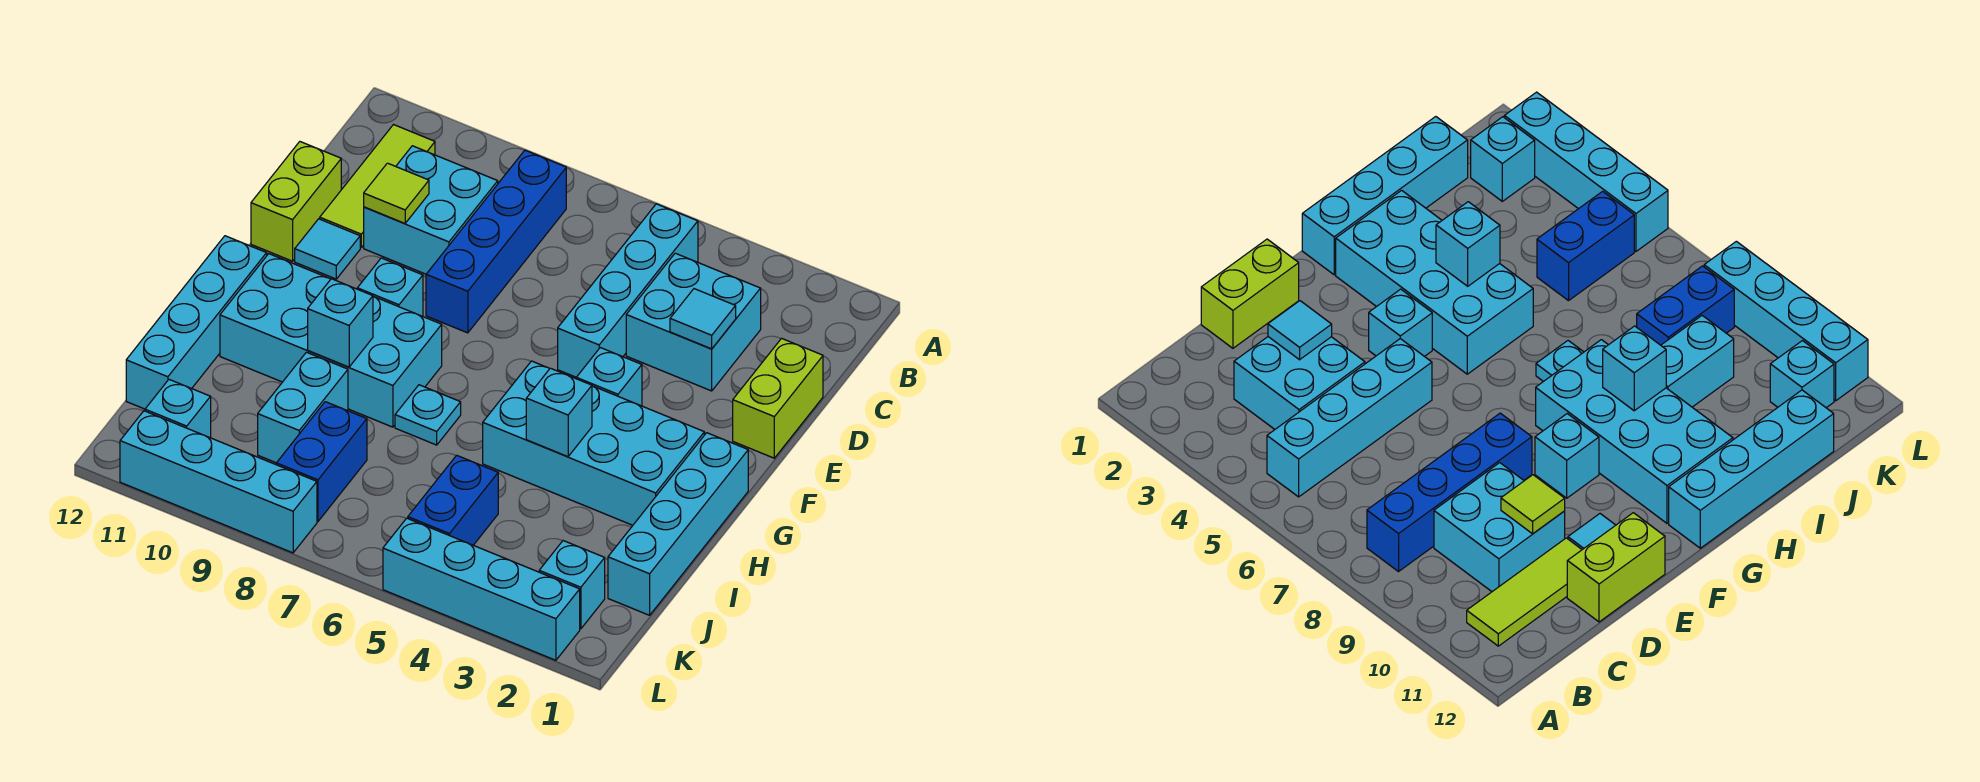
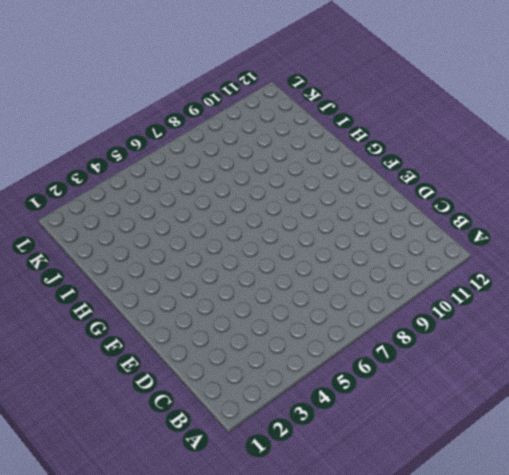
none -> cyan brick B5:E5 level 1
none -> blue brick B8:E8 level 1
none -> lime tile B11:D11 level 1

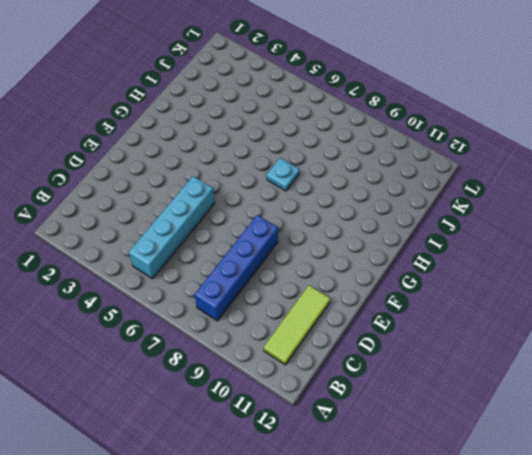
none -> cyan brick C3:D4 level 1
none -> cyan brick C9:D10 level 1
none -> lime brick D1:E1 level 1

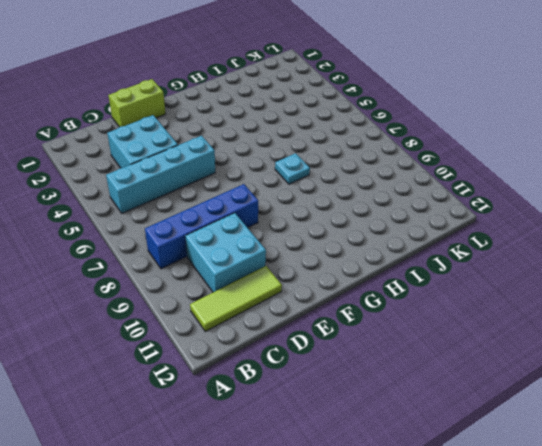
none -> lime brick D12:E12 level 1
none -> cyan tile E11 level 1
none -> cyan brick F4 level 1

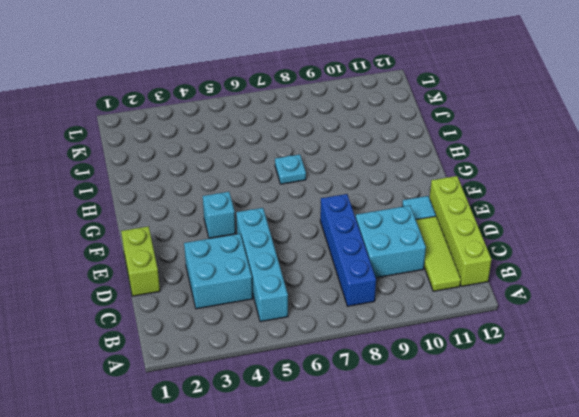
lime brick B12:E12 level 1 -> lime brick D12:E12 level 1
none -> cyan brick F9 level 1
none -> cyan brick G1:J1 level 1
none -> cyan brick G2:H5 level 1

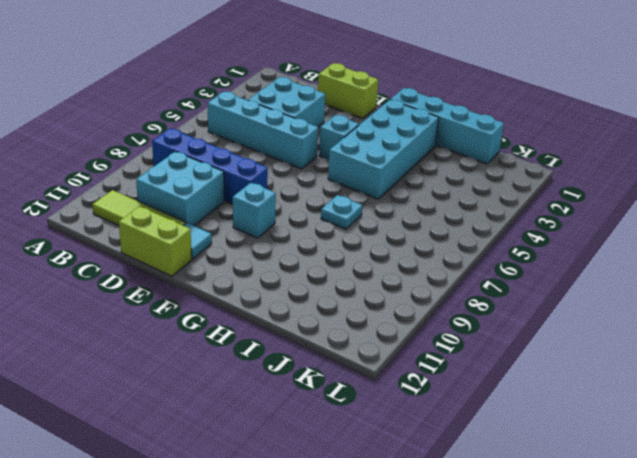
none -> cyan brick G8:H11 level 1
none -> cyan brick G12:J12 level 1
none -> cyan brick I9:J9 level 1

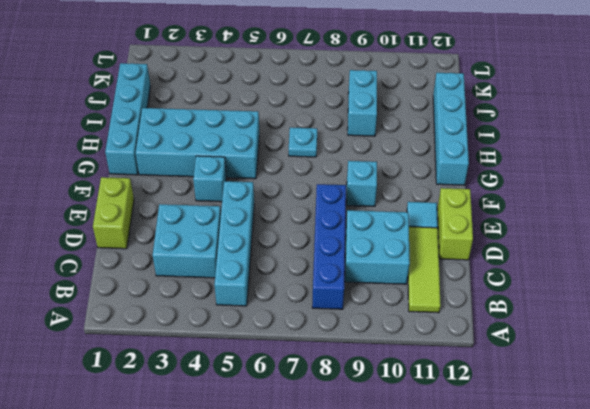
none -> cyan brick G8:H11 level 1
none -> blue brick J5:K5 level 1
none -> blue brick J8:K8 level 1

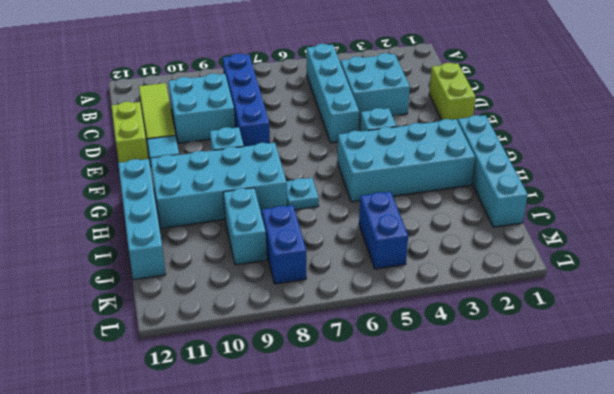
none -> cyan brick K2 level 1
none -> cyan brick K11 level 1
none -> cyan brick L2:L5 level 1

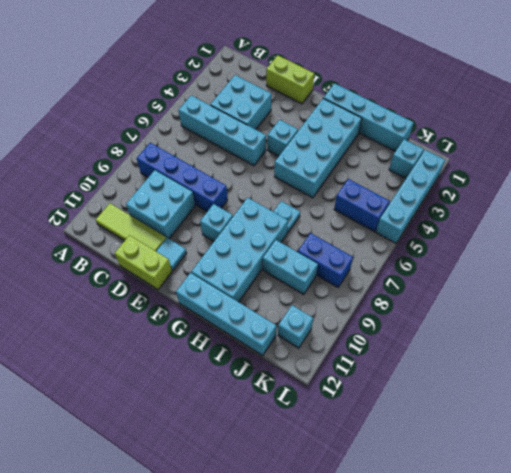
none -> cyan brick L8:L11 level 1
none -> cyan tile D3 level 2
none -> lime tile D10 level 2

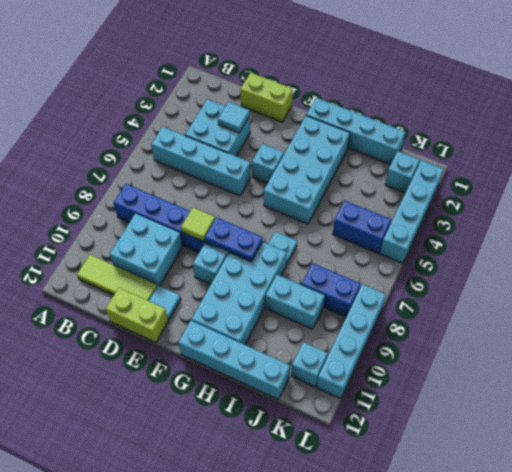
lime tile E8 level 2 -> lime tile D10 level 2
blue plate F8:G8 level 2 -> none
none -> cyan brick H4 level 2
none -> cyan brick H9 level 2

